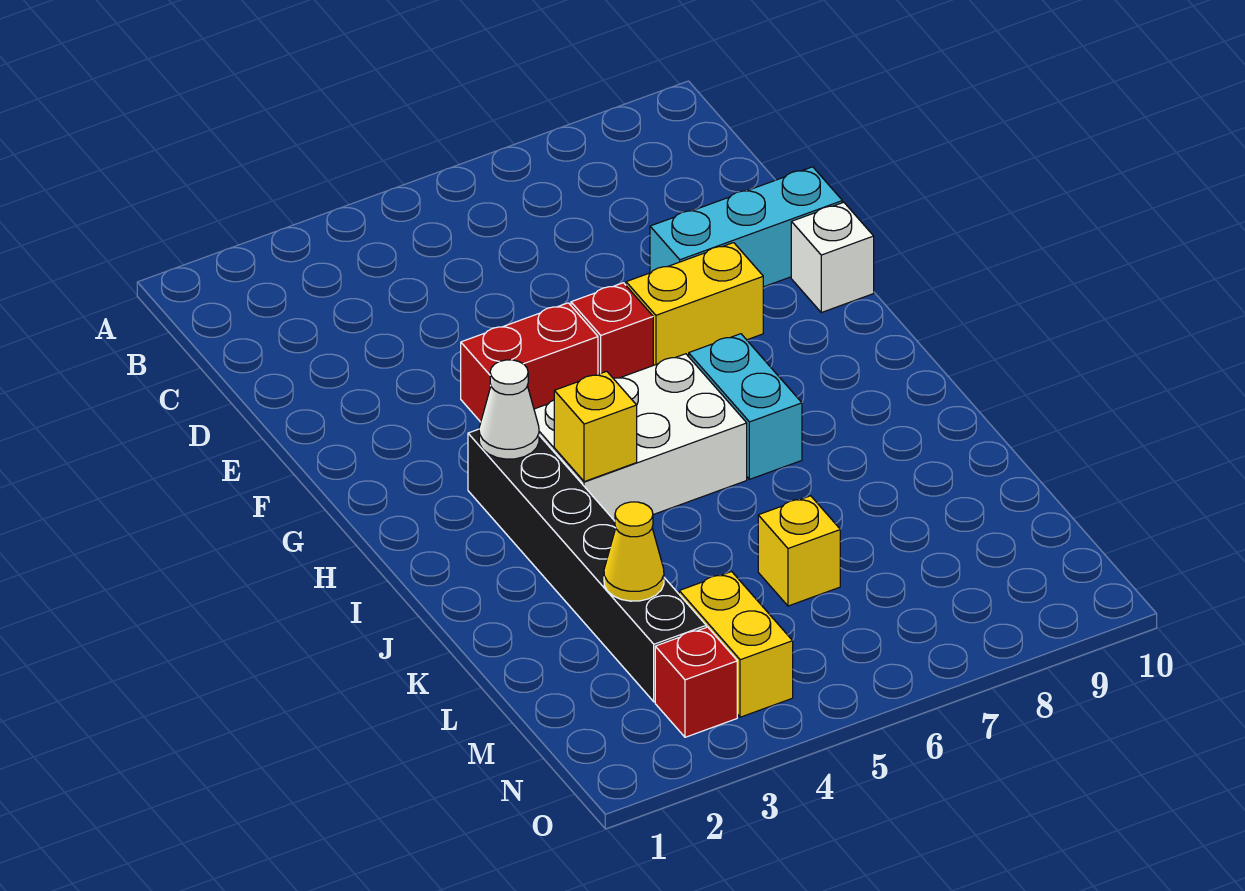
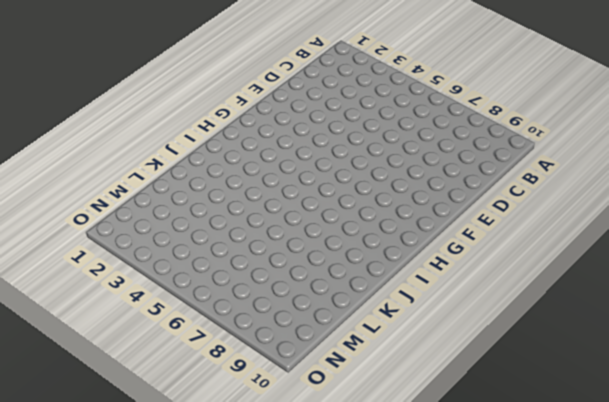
none -> cyan brick E8:E10 level 1
none -> red brick F4:F5 level 1
none -> red brick F6 level 1

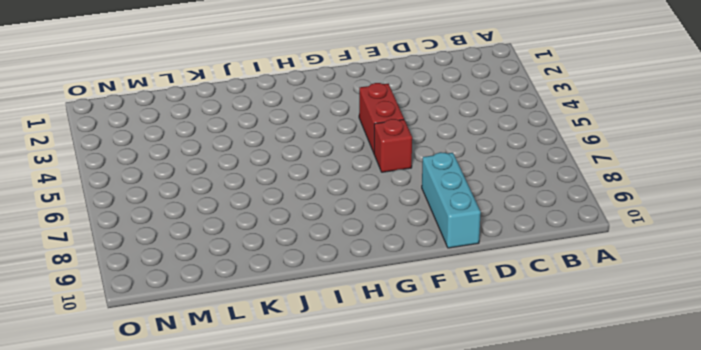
none -> yellow brick F7:F8 level 1
none -> white brick F10 level 1
none -> black brick H3:M3 level 1

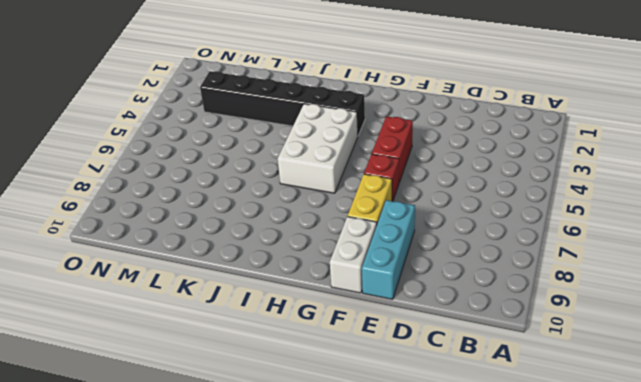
white brick F9:F10 level 1 -> white brick F10 level 1
none -> cyan brick H7:I7 level 1
none -> yellow brick L6 level 1
none -> yellow brick M4:N4 level 1

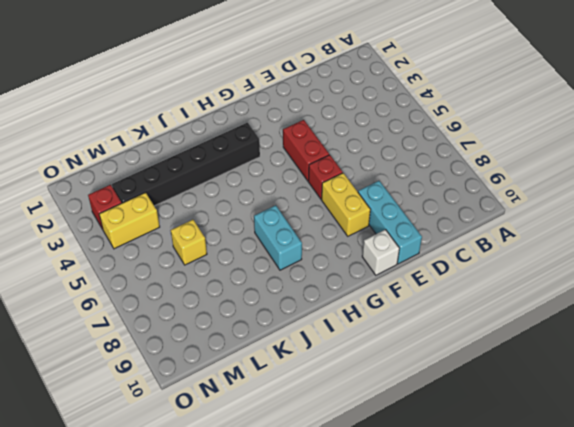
cyan brick I7:I8 level 1 -> cyan brick H7:I7 level 1
none -> white brick H4:I6 level 1
none -> white cone H3 level 2
none -> yellow brick I4 level 2

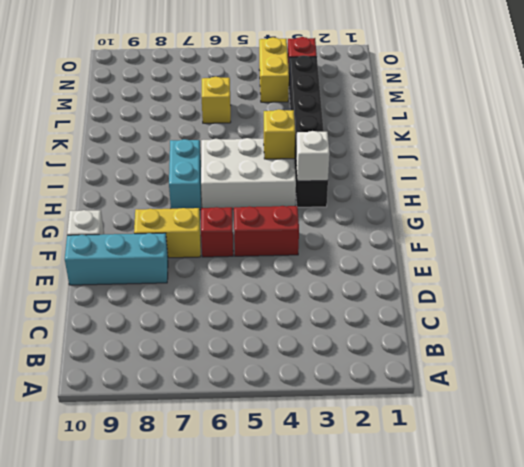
white brick H3 level 2 -> white cone H3 level 2
none -> yellow cone L3 level 2

